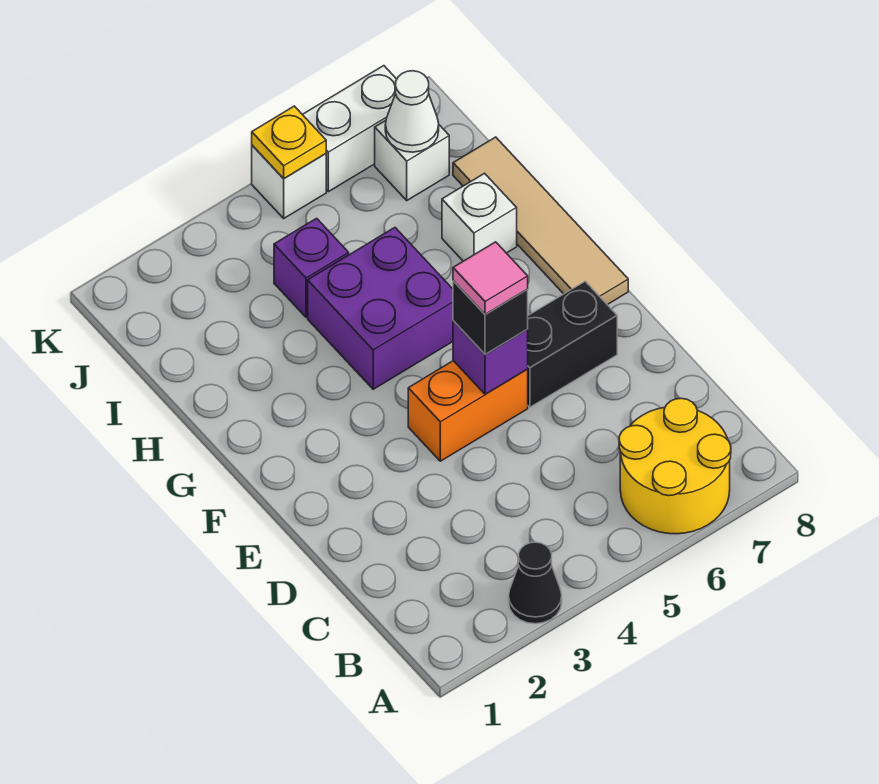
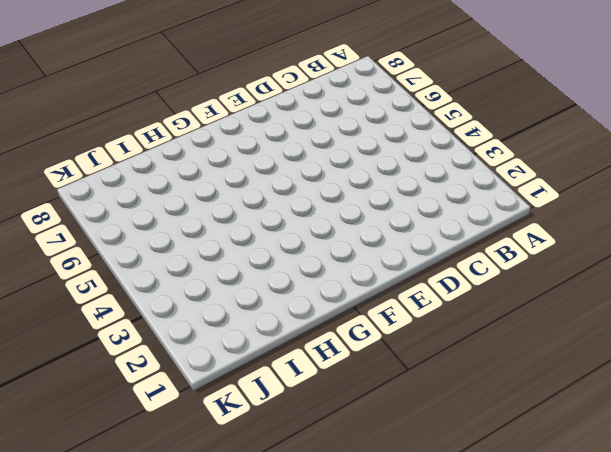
none -> black cone A3 level 1
none -> yellow round brick A6:B7 level 1
none -> orange brick E4:E5 level 1

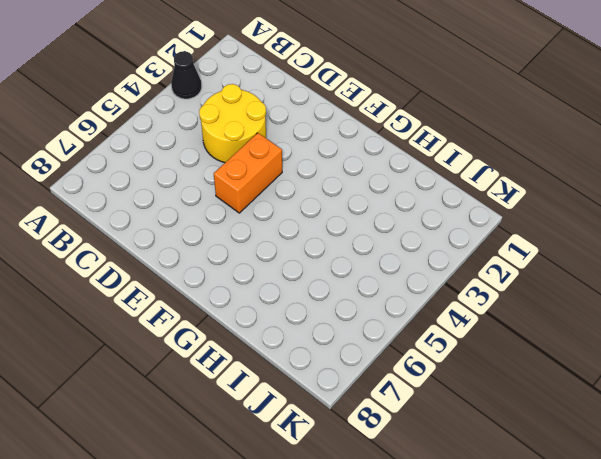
yellow round brick C3:D4 level 1 -> yellow round brick A6:B7 level 1
none -> black brick E6:E7 level 1
none -> tan tile F8:I8 level 1
none -> purple brick G4:H5 level 1

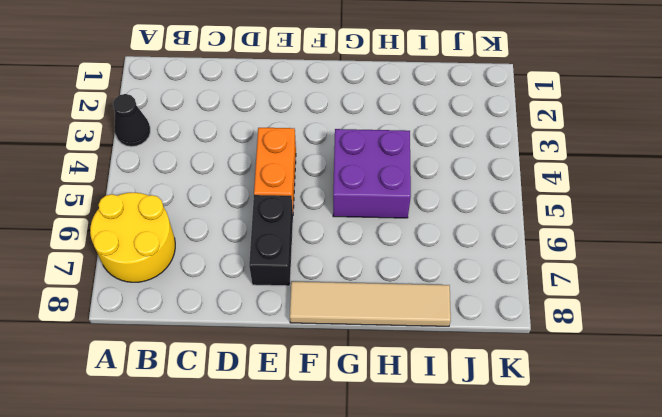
none -> white brick H7 level 1
none -> purple brick I4 level 1
none -> white brick J7 level 1

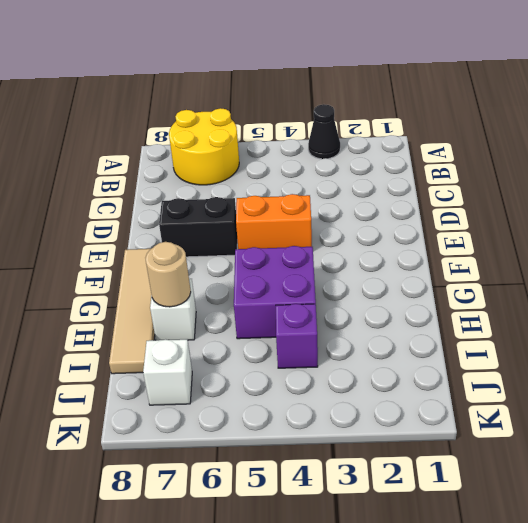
tan round brick H7 level 2 -> none
none -> white brick K5 level 1
none -> white brick K6:K7 level 1
none -> purple brick E5 level 2

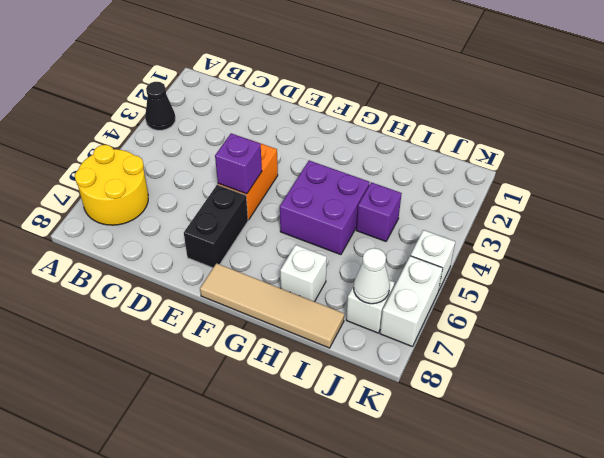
none -> yellow plate K5 level 2
none -> black brick E5 level 3
none -> pink tile E5 level 4

